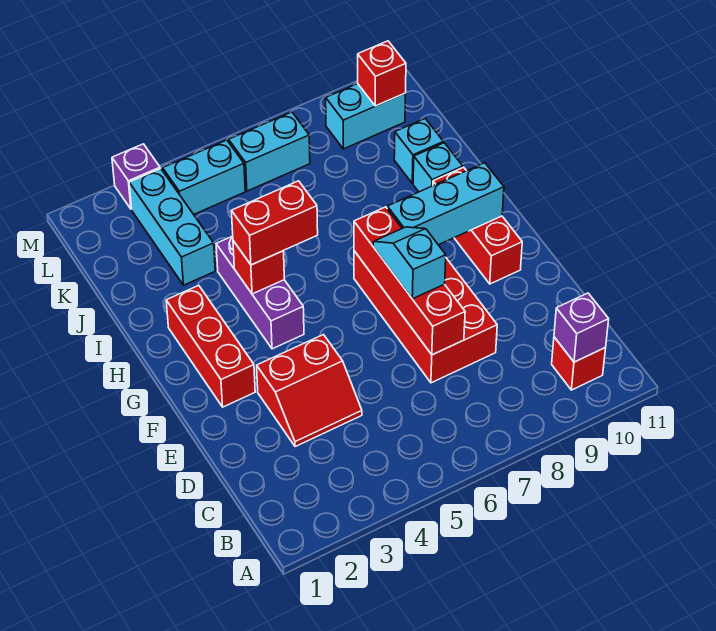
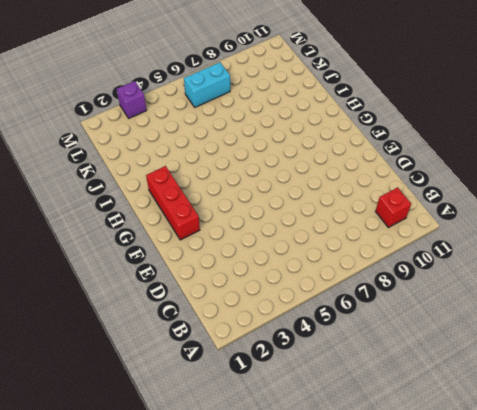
none -> red slope D3:E4 level 1 top E
none -> red brick D7:G8 level 1
none -> red brick F10:H10 level 1

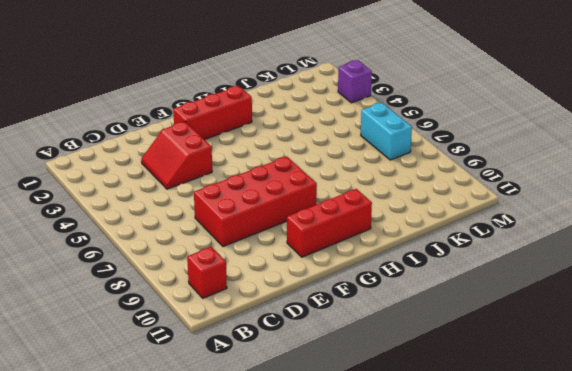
none -> purple brick G4:I4 level 1
none -> cyan brick I10 level 1
none -> cyan brick J3:L3 level 1

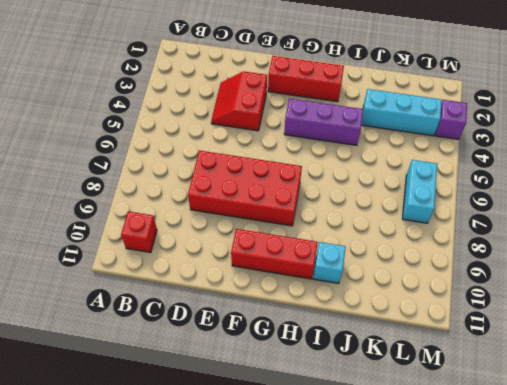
none -> cyan brick J10 level 1
none -> cyan brick L4:L5 level 1
none -> cyan brick L9:L10 level 1

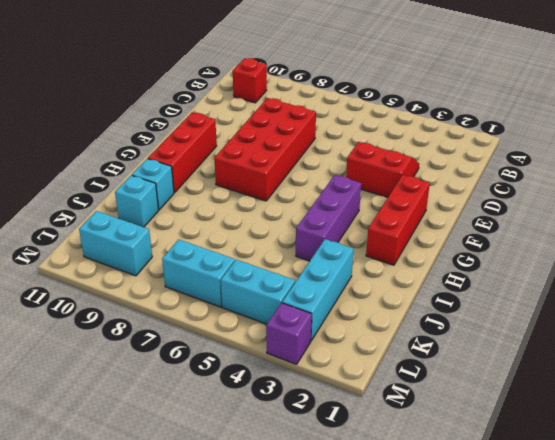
none -> purple brick B10 level 2
none -> red brick D7:G7 level 2
none -> cyan brick G8:G10 level 2

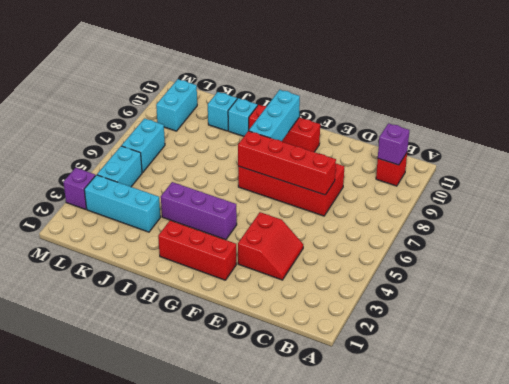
none -> red brick H4 level 2
none -> red brick L10 level 2
none -> cyan slope E7:F7 level 3 top E

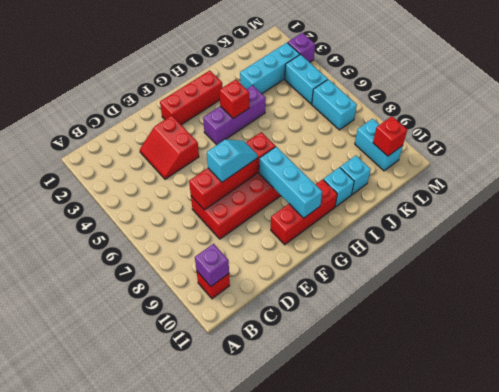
none -> red brick H4:H5 level 3

